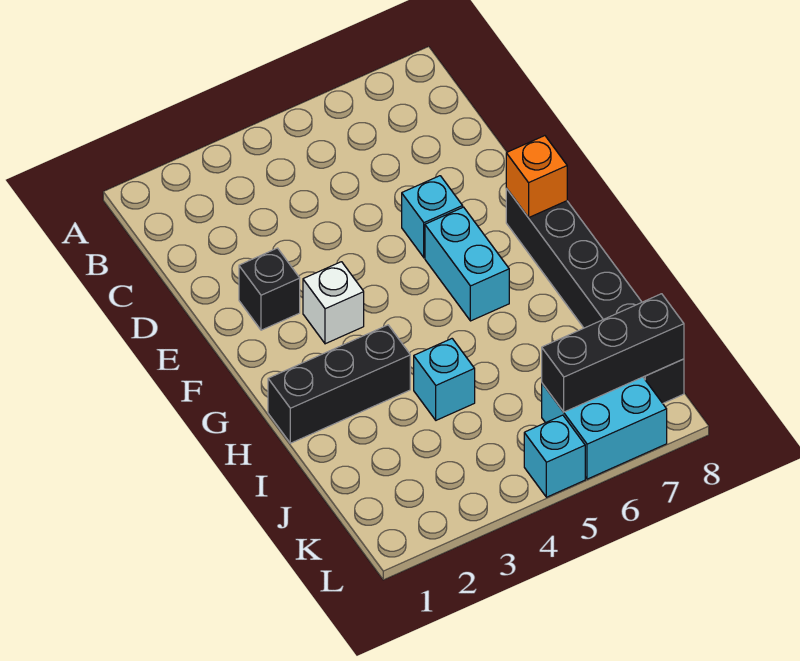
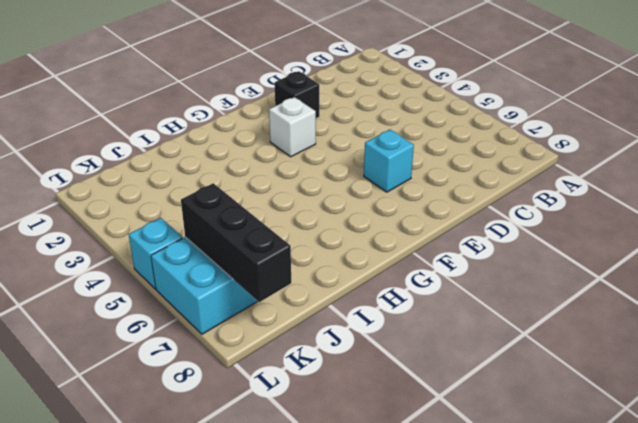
none -> cyan brick F6:G6 level 1
none -> black brick F8:K8 level 1

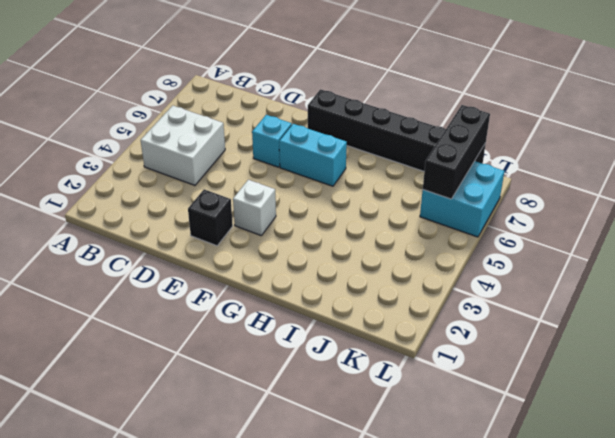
white brick B4:C5 level 1 -> none
none -> black brick H1:H3 level 1
none -> cyan brick I4 level 1

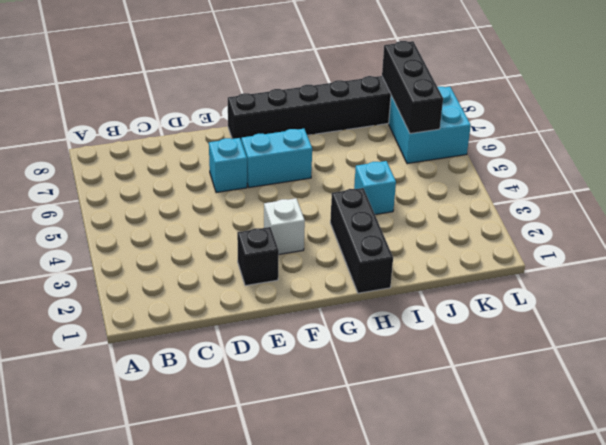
none -> cyan brick L5 level 1
none -> orange brick F8 level 2

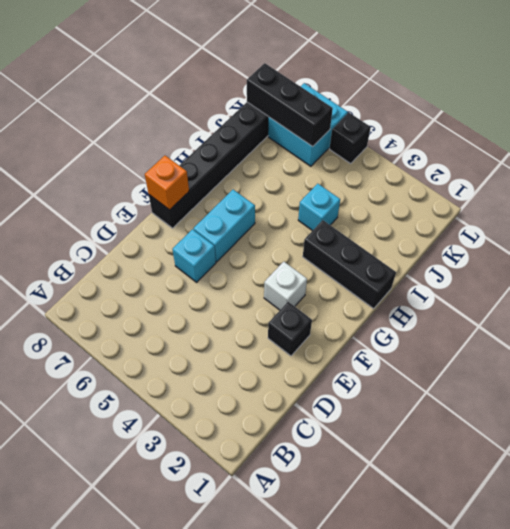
black brick L5 level 1 -> cyan brick L5 level 1

